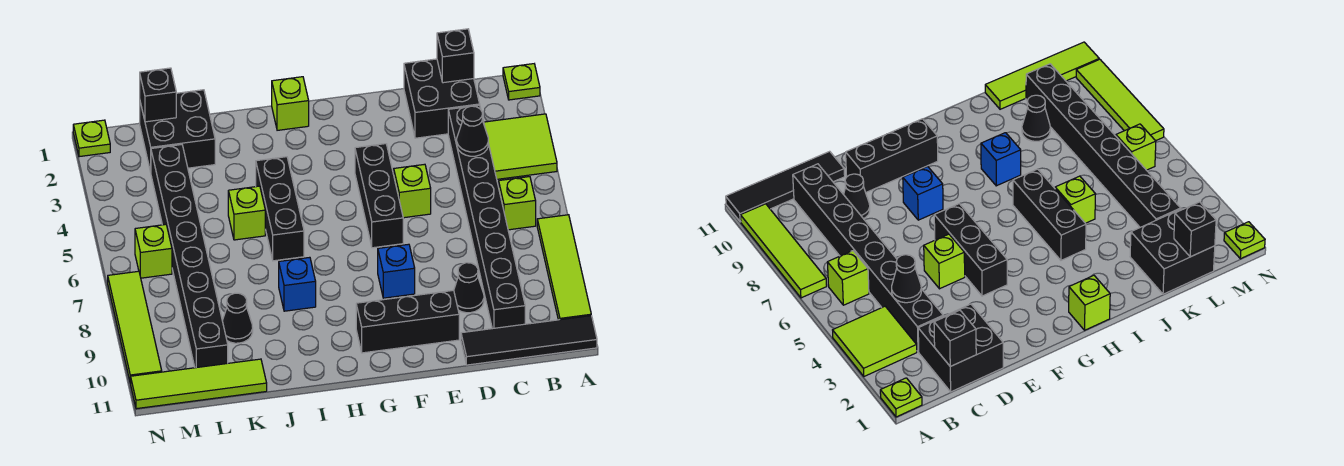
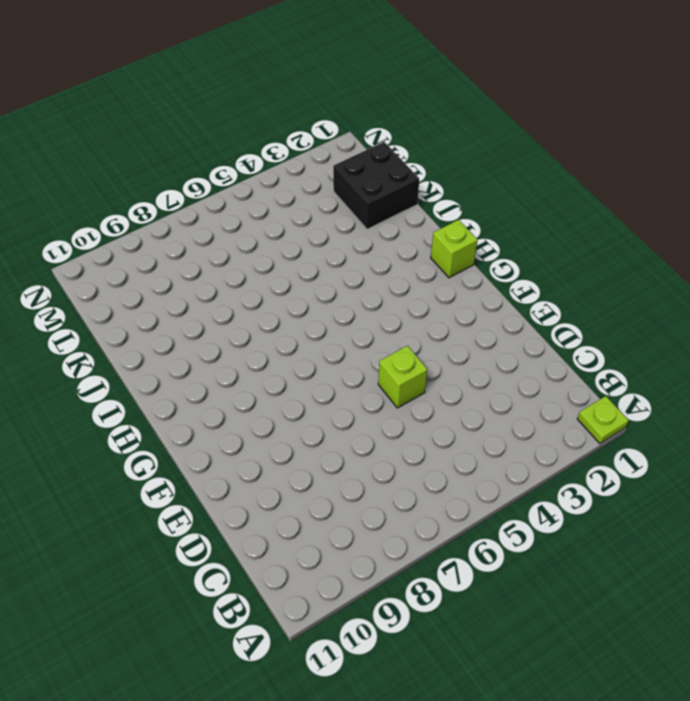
none -> lime tile A3:B4 level 1
none -> lime tile A7:A10 level 1
none -> black tile A11:D11 level 1

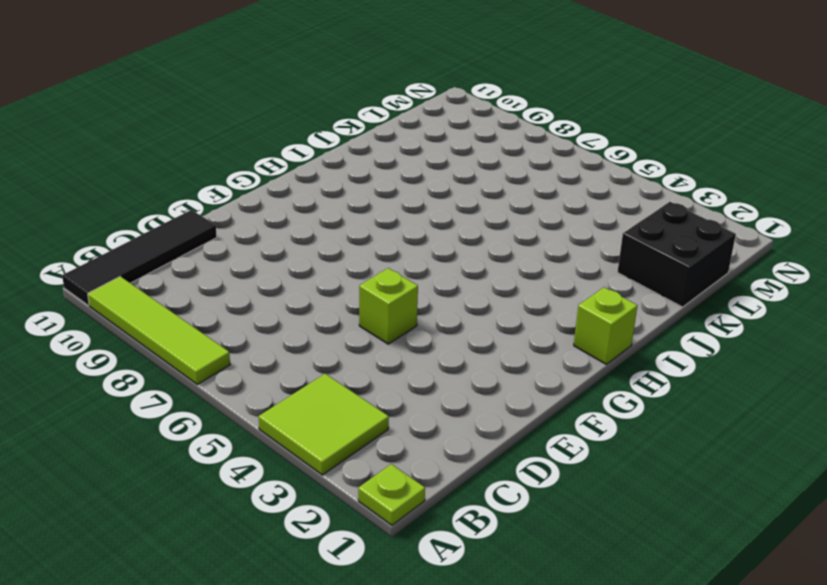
none -> lime brick B6 level 1
none -> black brick C1:D2 level 1
none -> black brick C3:C10 level 1

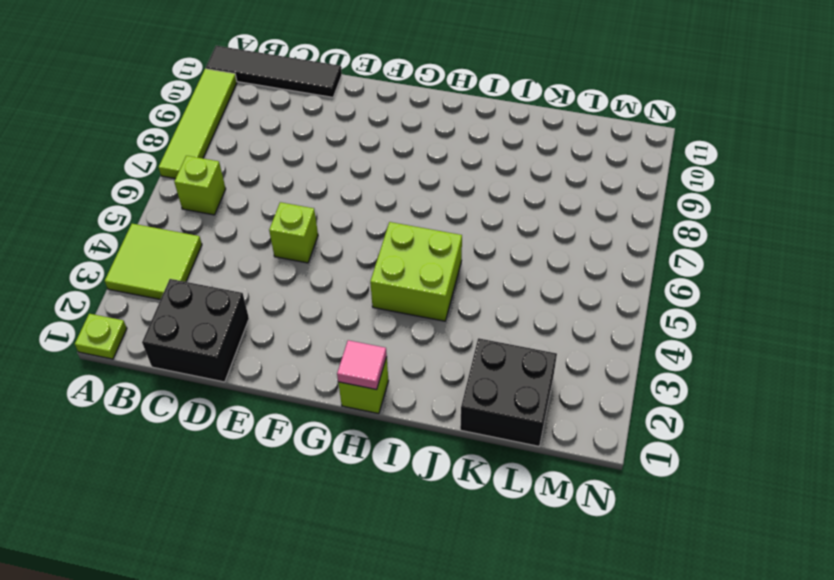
pink tile H1 level 2 -> none
lime brick H4:I5 level 1 -> black brick I4:I6 level 1
none -> black brick C3:C10 level 1
none -> black cone D9 level 1
none -> black brick E10:G10 level 1

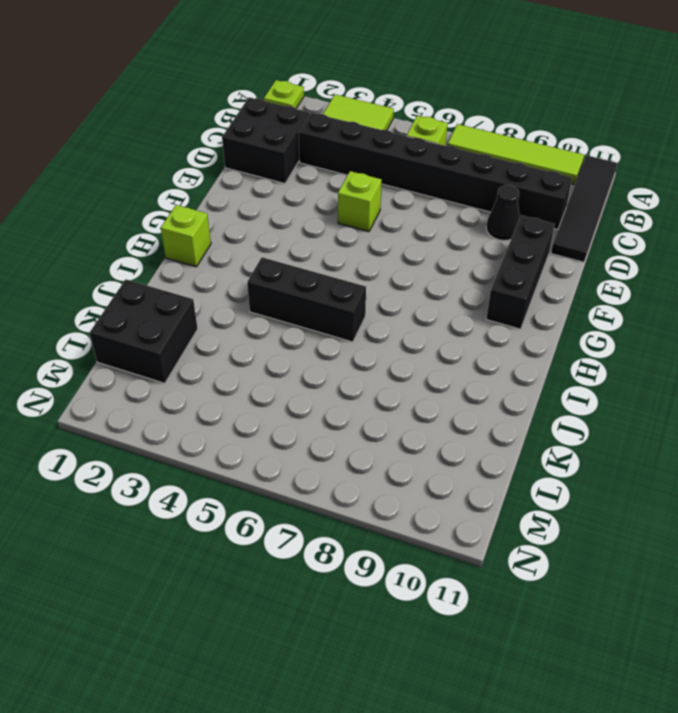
none -> black brick F4:F6 level 1
none -> blue brick F8 level 1
none -> blue brick I8 level 1

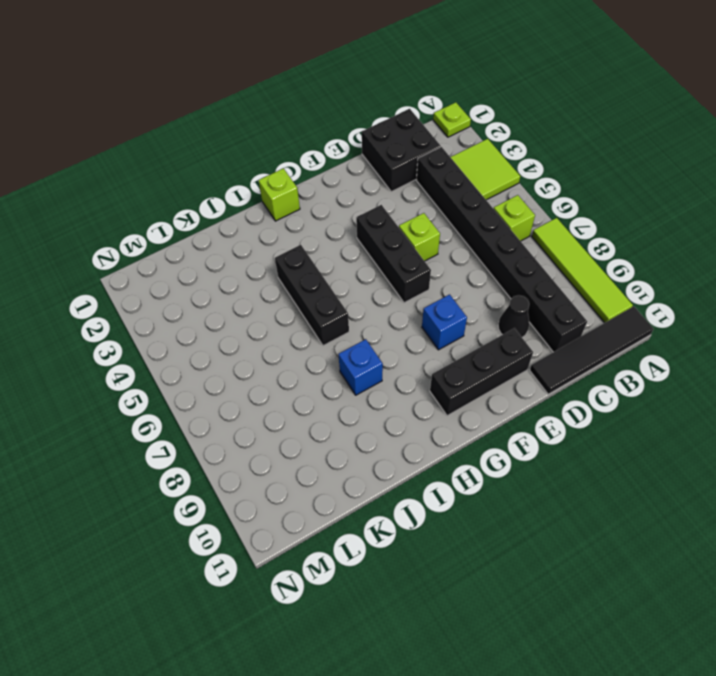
none -> lime brick J5 level 1
none -> black brick K1:L2 level 1
none -> black cone K9 level 1

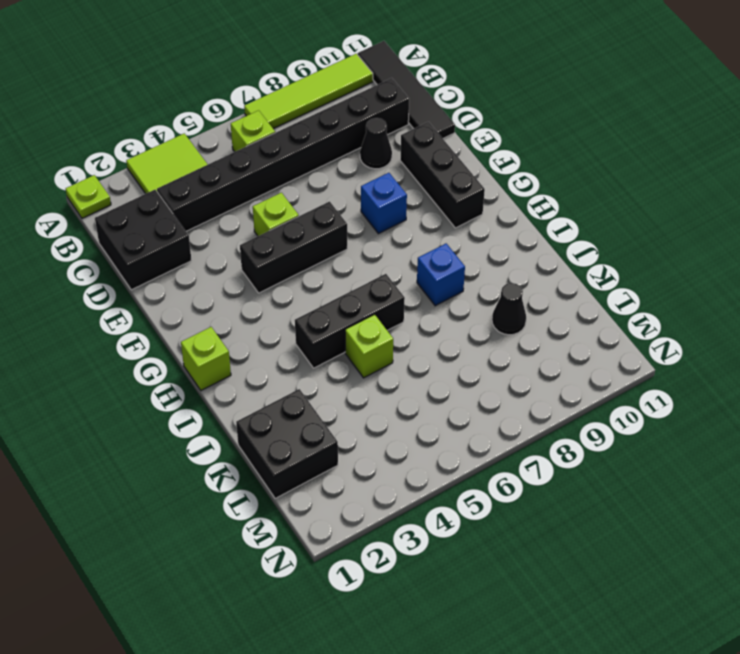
none -> lime tile K11:N11 level 1
none -> black brick L3:L10 level 1
none -> lime brick M6 level 1

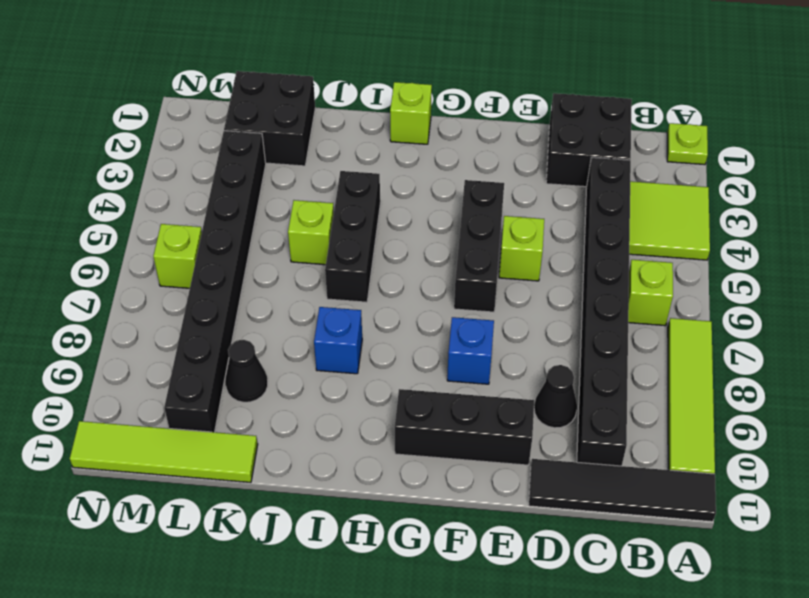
none -> lime plate N1 level 1
none -> lime tile N7:N10 level 1
none -> black brick C1 level 2

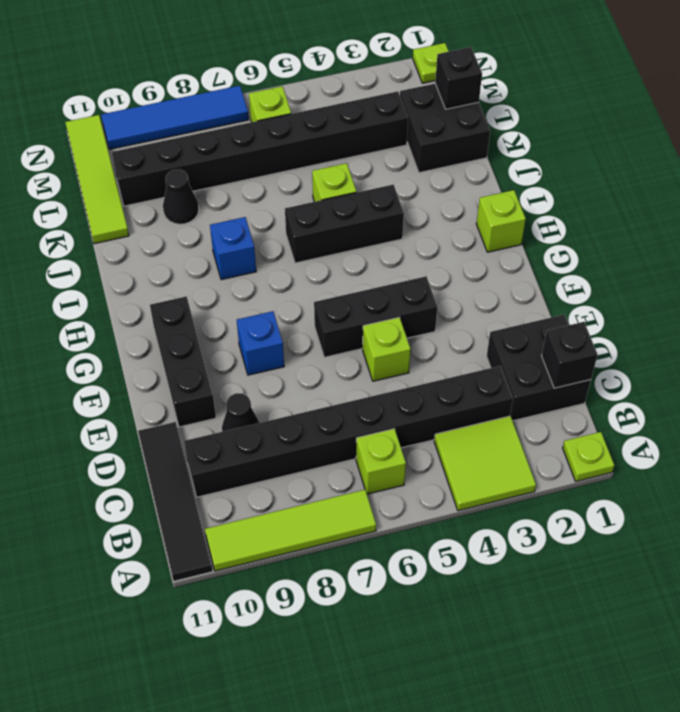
blue tile N7:N10 level 1 -> lime tile N7:N10 level 1
none -> black cone C4 level 2

